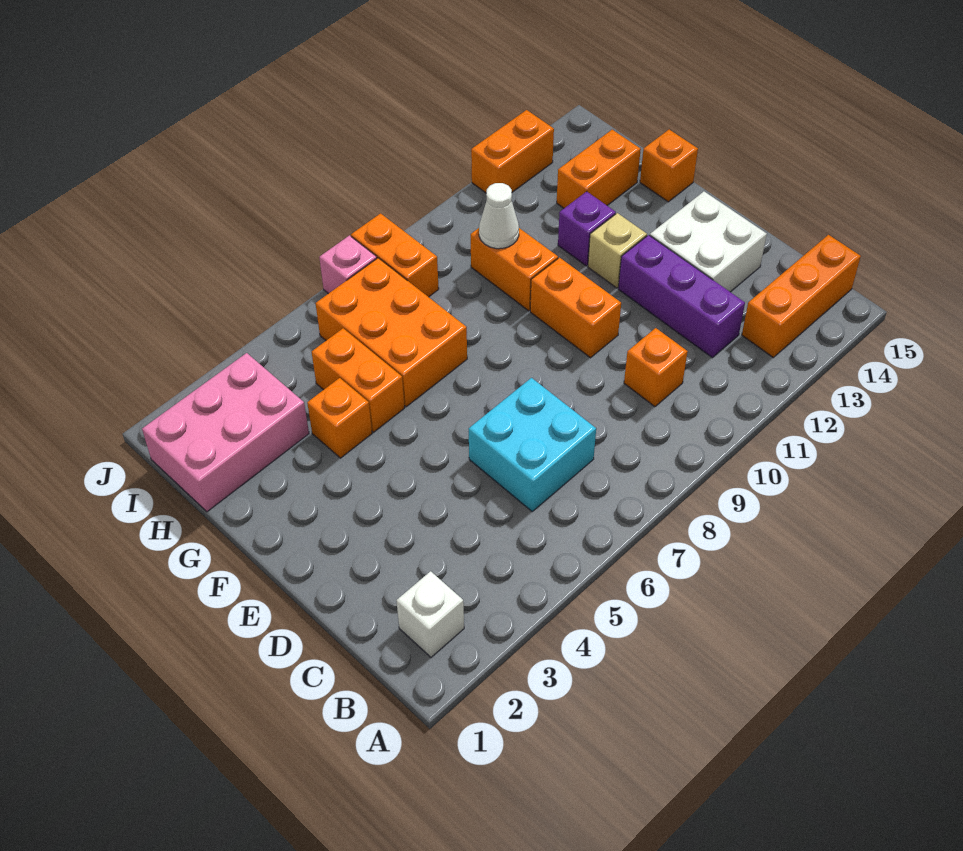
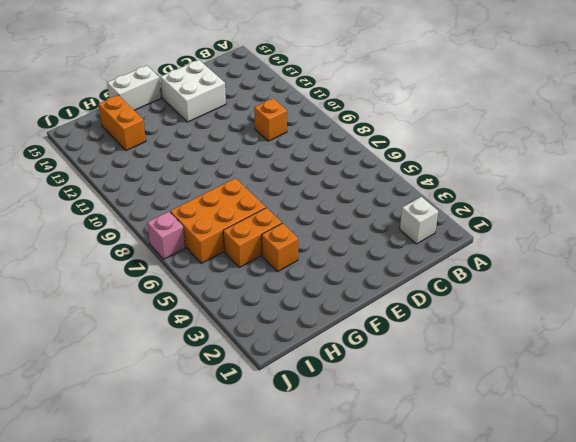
white brick F15:G15 level 1 -> orange brick G15 level 1
none -> orange brick B13:B15 level 1
none -> cyan brick C6:D7 level 1
none -> purple brick C12:E12 level 1

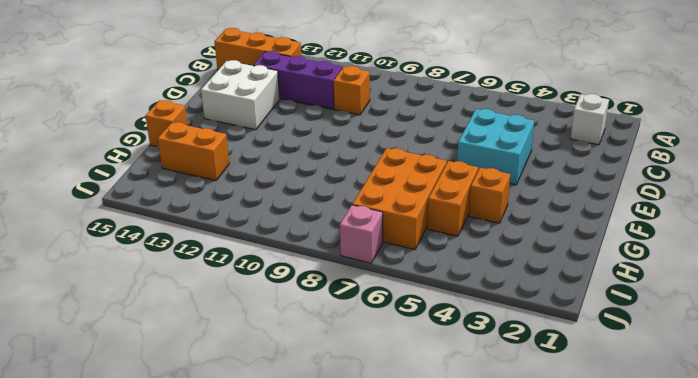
purple brick C11:C13 level 1 -> purple brick C12:E12 level 1
cyan brick D4:E5 level 1 -> cyan brick C6:D7 level 1
none -> orange brick E10:F10 level 1
none -> tan brick F12 level 1
none -> orange brick G10:H10 level 1

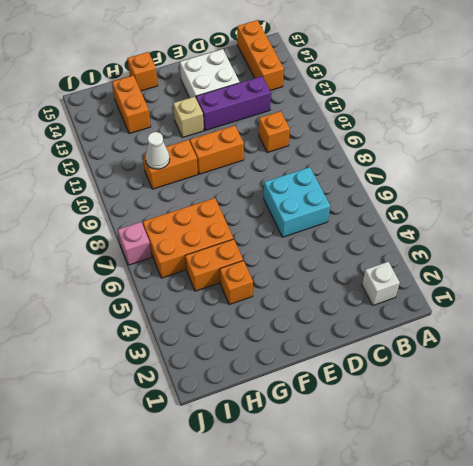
none -> purple brick G12 level 1
none -> pink brick H1:I3 level 1
none -> orange brick I8:J8 level 1

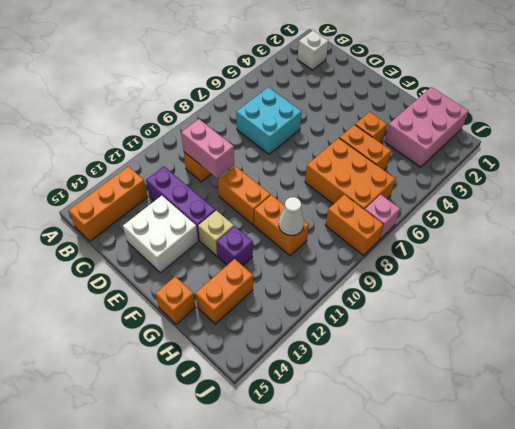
pink brick C10:D10 level 2 -> none
none -> orange brick J12:J13 level 1

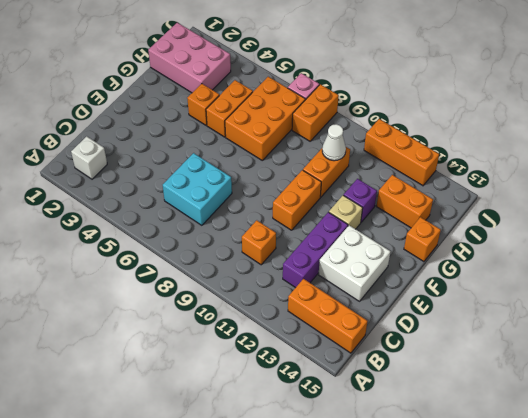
orange brick J11:J13 level 1 -> orange brick J12:J13 level 1

